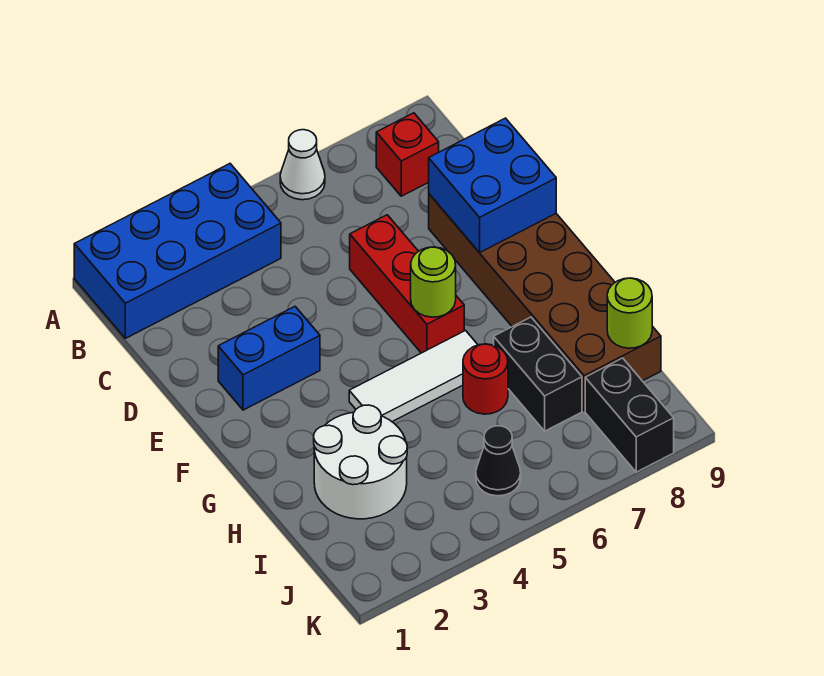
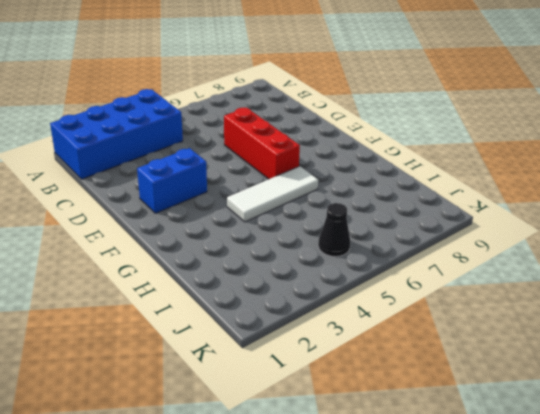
none -> white cone A6 level 1
none -> red brick B8 level 1
none -> brown brick D8:I9 level 1

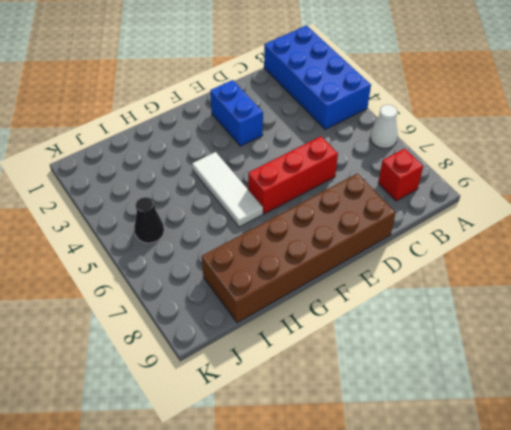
none -> white round brick H2:I3 level 1
none -> red round brick H6 level 1
none -> black brick H7:I7 level 1

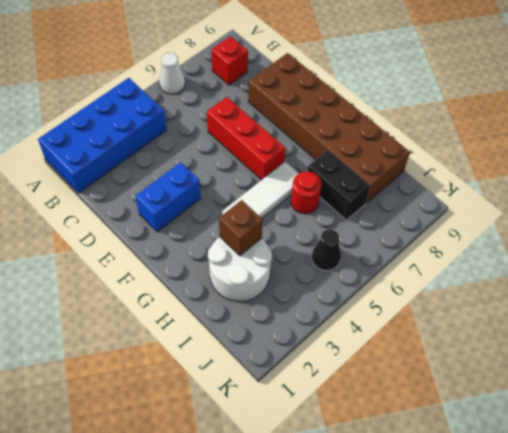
brown brick H3 level 2 -> none
none -> black brick J8:K8 level 1
none -> blue brick D8:E9 level 2
none -> lime round brick F6 level 2

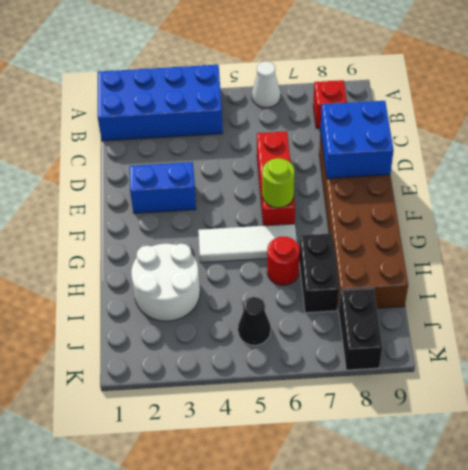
none -> lime round brick I9 level 2

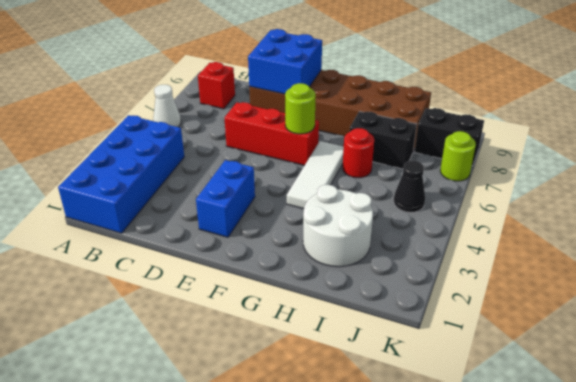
lime round brick K7 level 1 -> lime round brick I9 level 2

